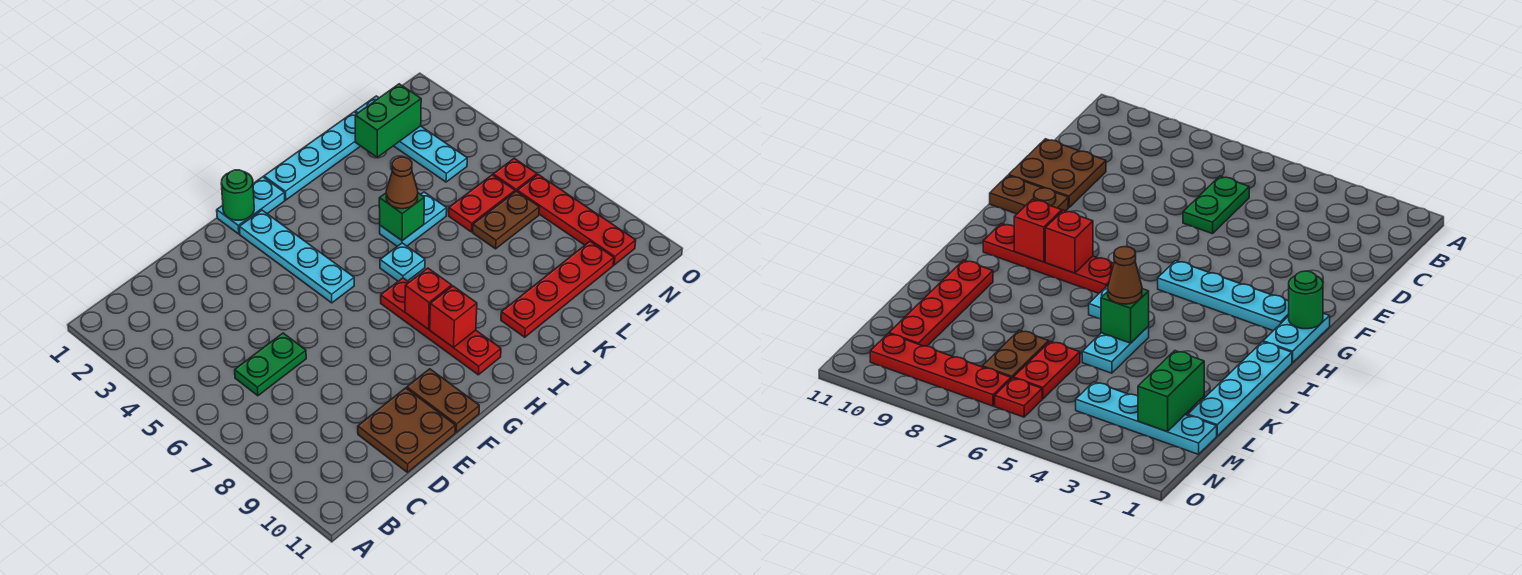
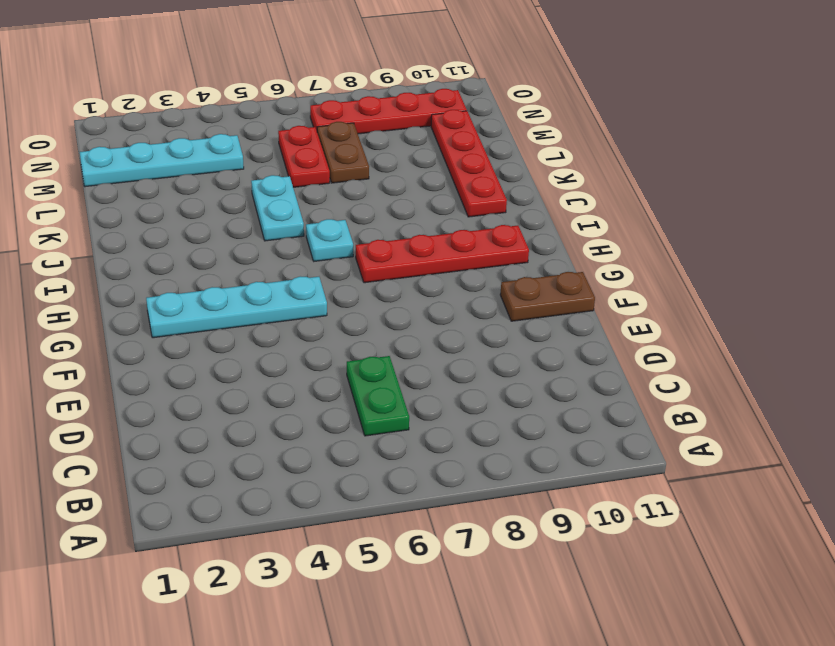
none -> brown plate D10:E11 level 1
none -> cyan plate G1:H1 level 1
none -> cyan plate I1:L1 level 1

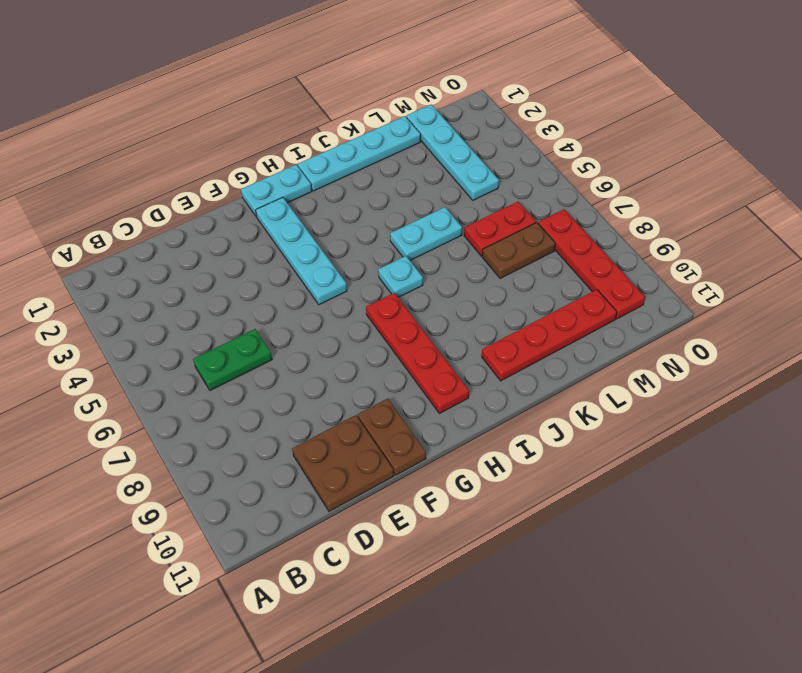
none -> red plate N6 level 1
none -> green round brick G1 level 2
none -> red brick H8 level 2

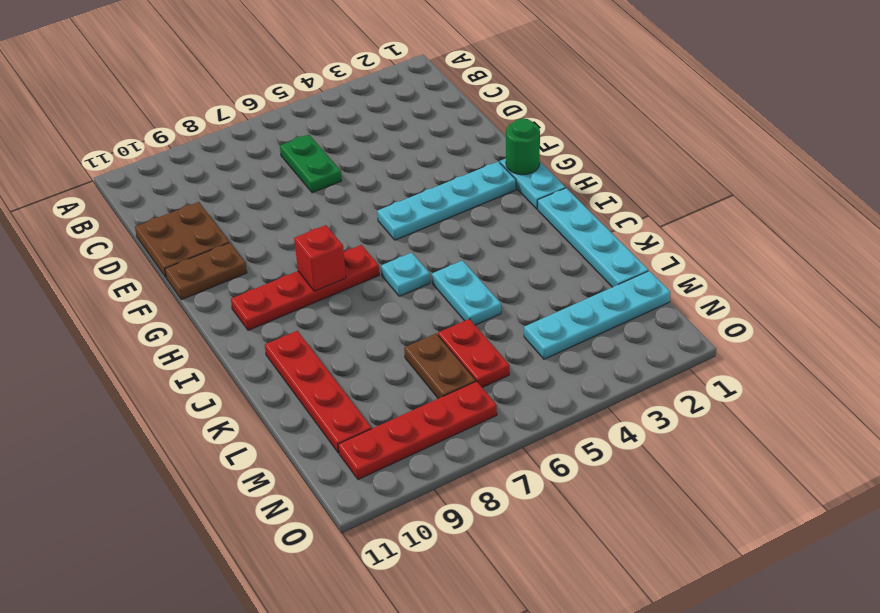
none -> red plate N6 level 1
none -> red brick H9 level 2
none -> green brick J5 level 2

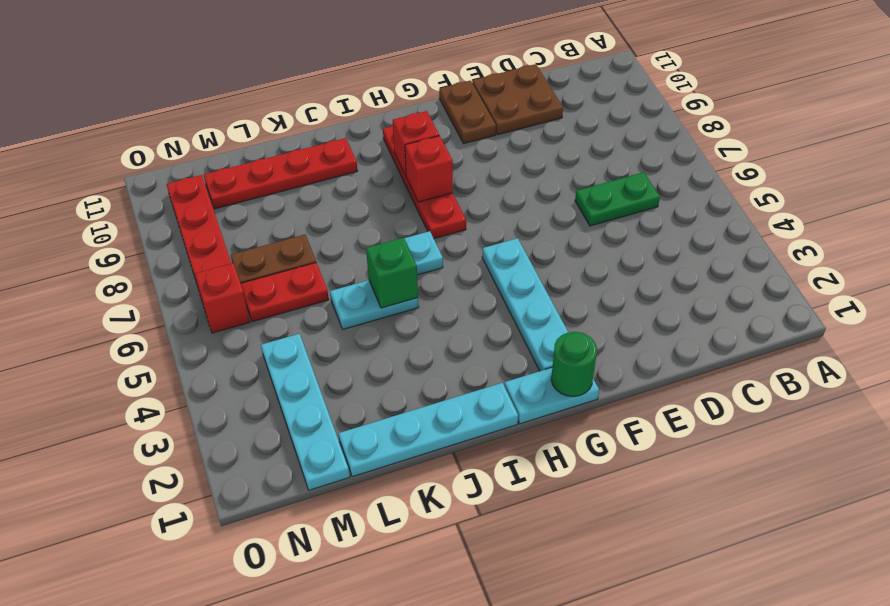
red brick N6 level 1 -> red plate N6 level 1
none -> green brick L2:M2 level 2
none -> brown cone J5 level 3

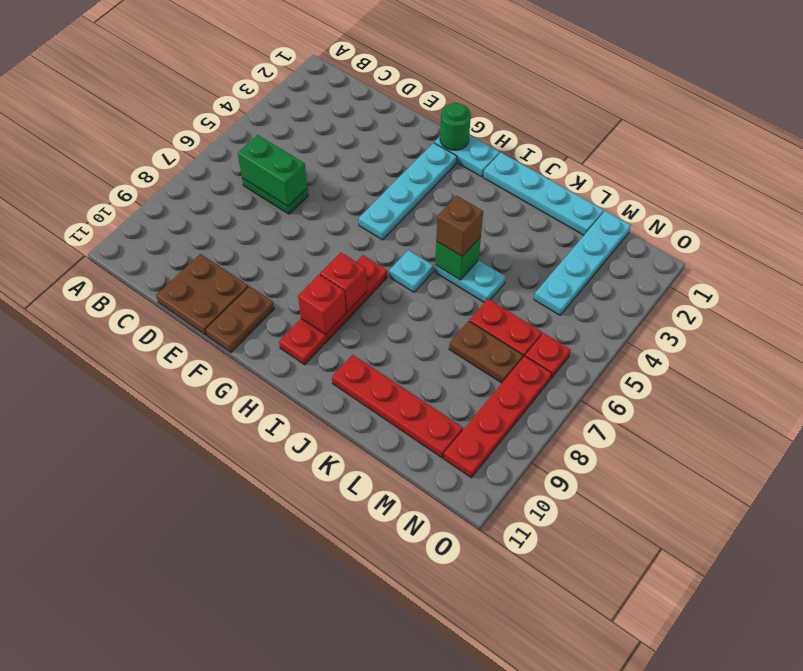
green brick C6:D6 level 2 -> green brick L2:M2 level 2
brown brick J5 level 3 -> brown cone J5 level 3

